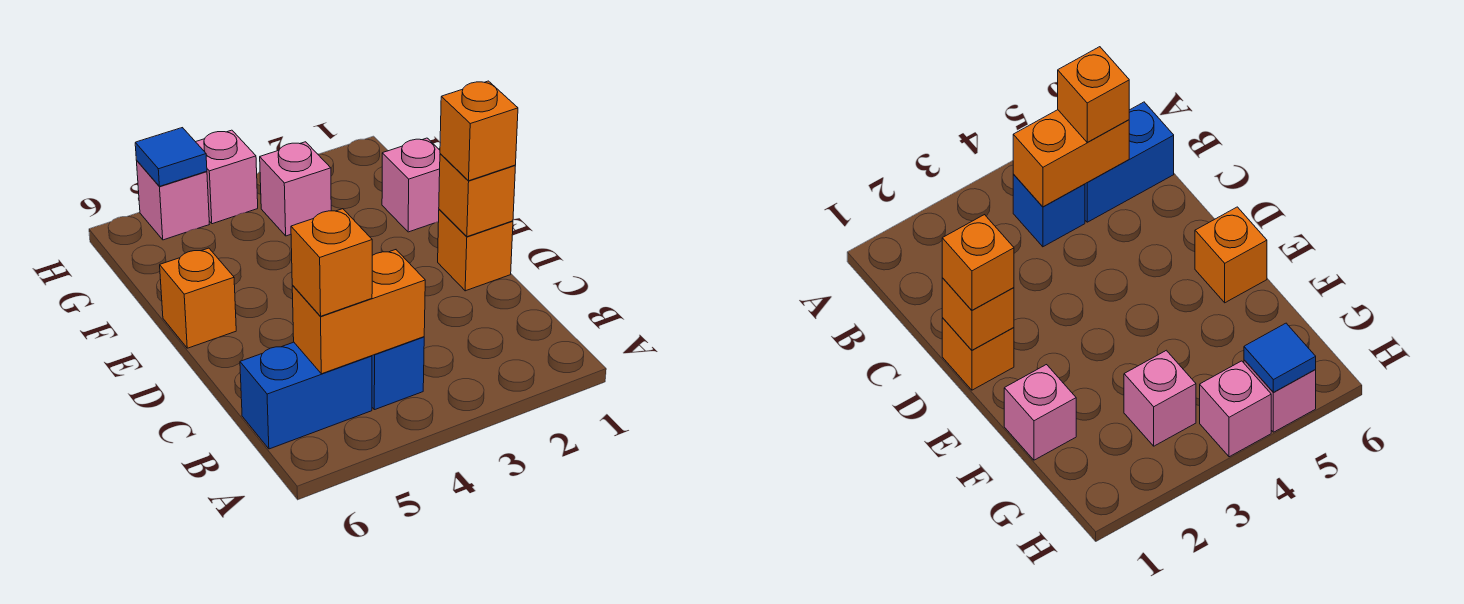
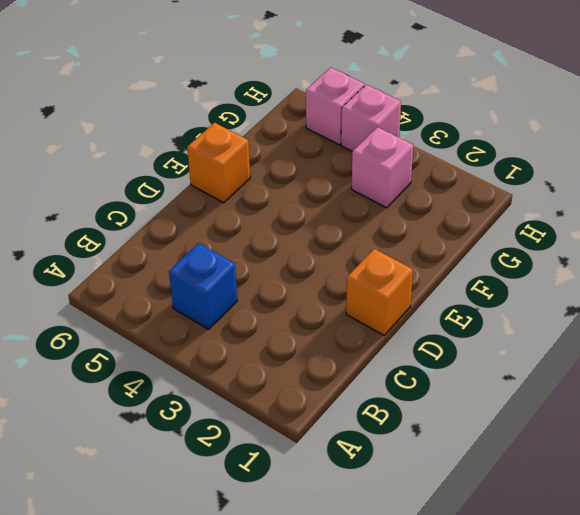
none -> blue brick B5:B6 level 1
none -> pink brick F1 level 1
none -> orange brick B4:B5 level 2

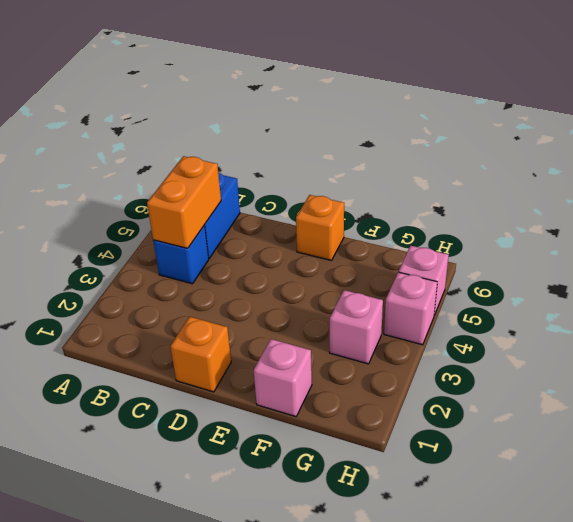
none -> orange brick D1 level 2
none -> blue tile H5 level 2
none -> orange brick B5 level 3

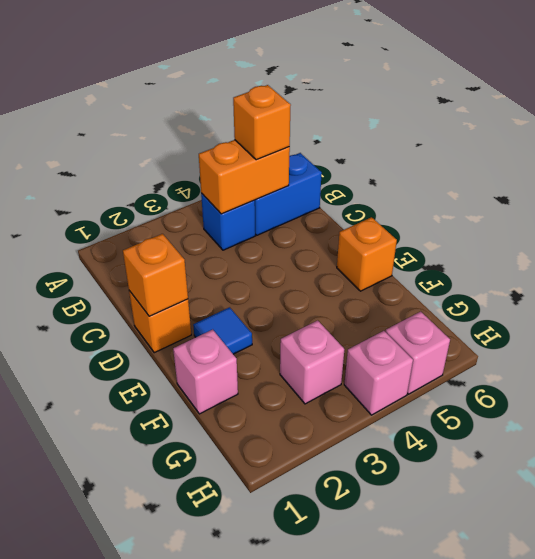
blue tile E2 level 1 -> blue tile H5 level 2
none -> orange brick D1 level 3

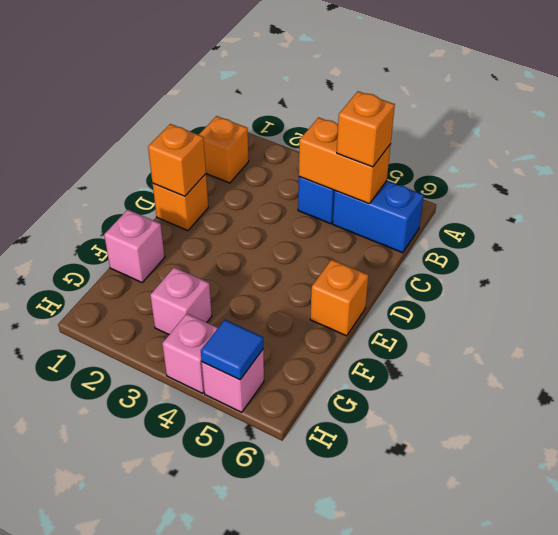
orange brick B1 level 1 -> orange brick D1 level 3

